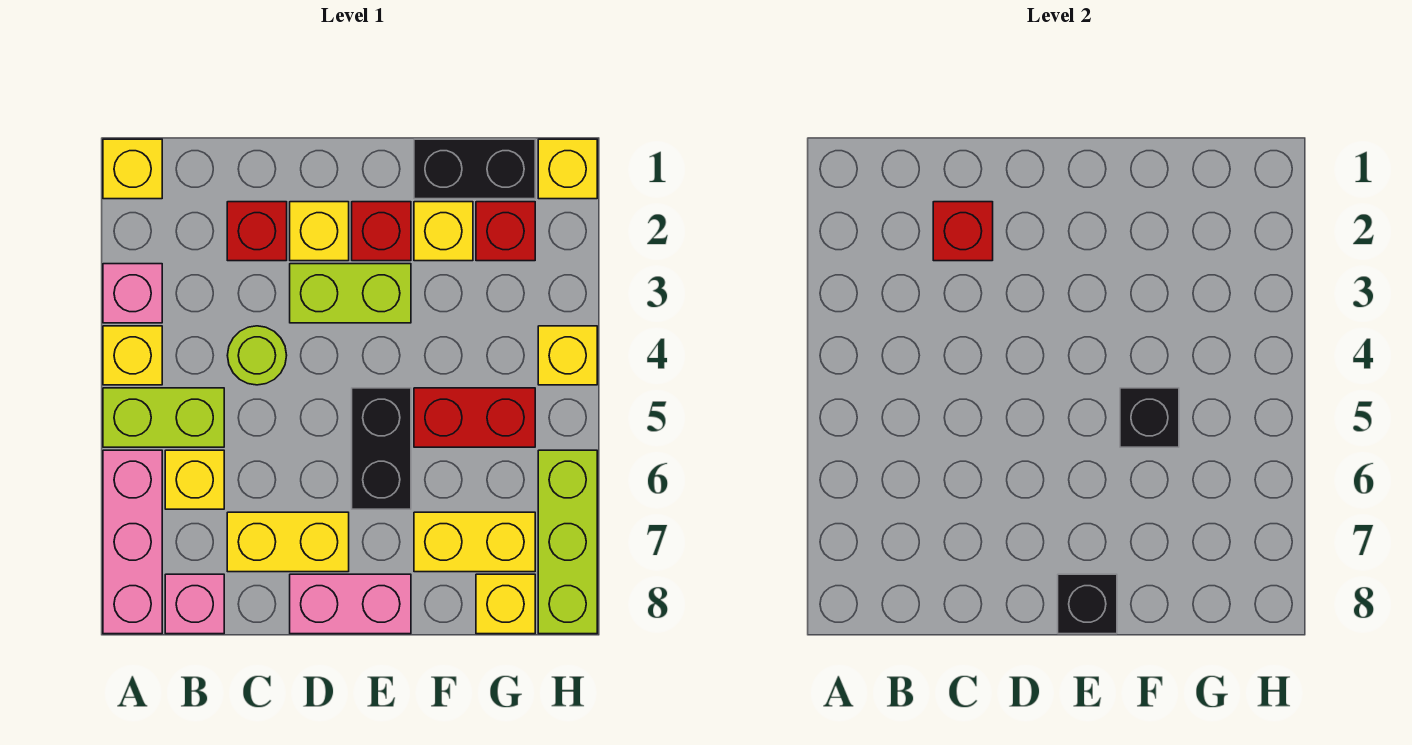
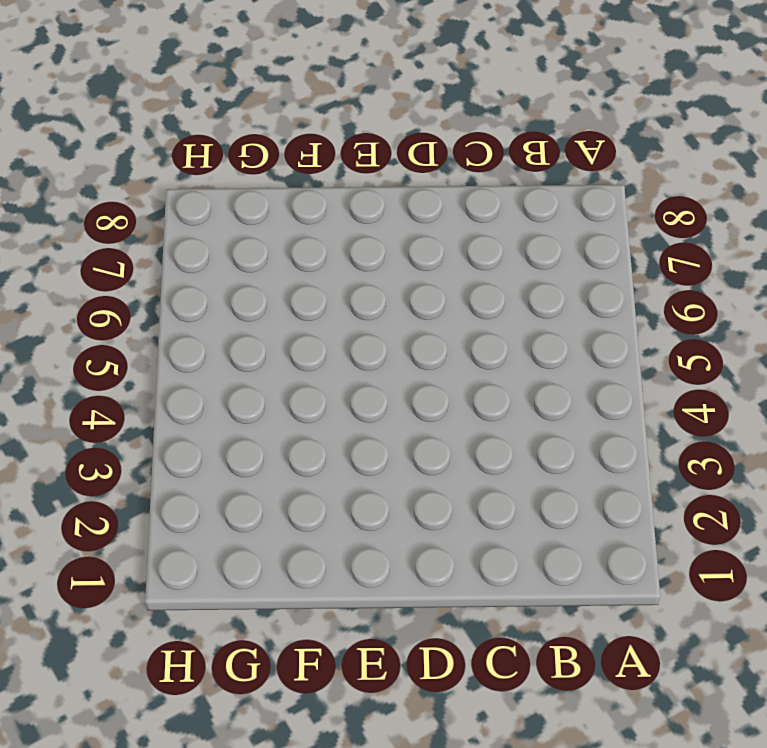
none -> yellow brick A1 level 1
none -> pink brick A3 level 1
none -> yellow brick A4 level 1

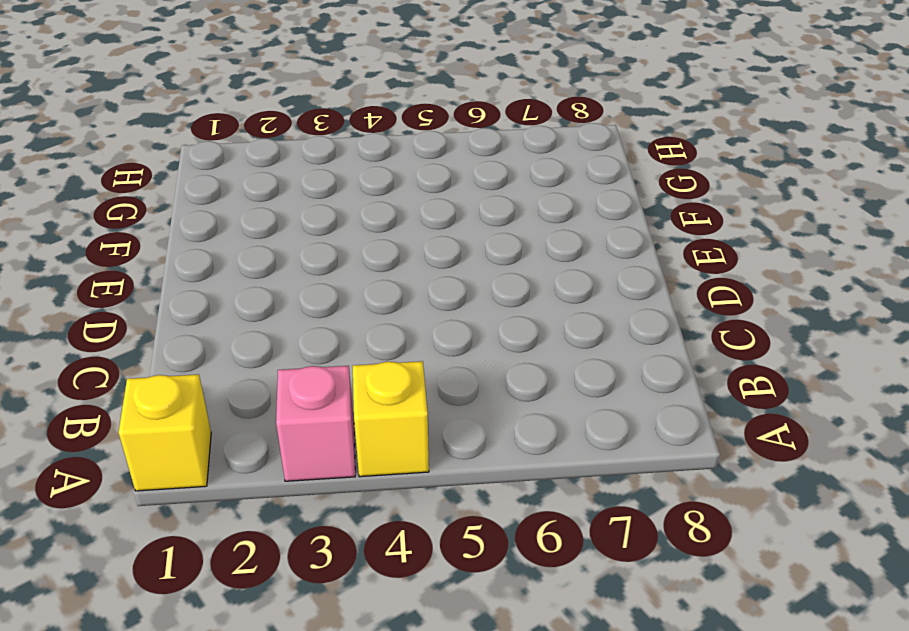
none -> lime brick A5:B5 level 1
none -> pink brick A6:A8 level 1
none -> yellow brick B6 level 1

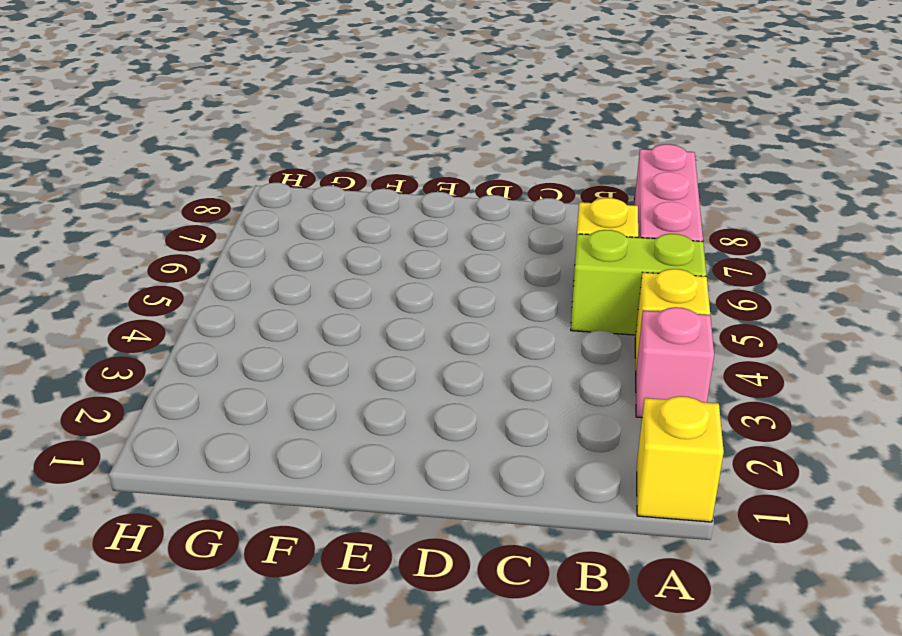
none -> pink brick B8 level 1
none -> red brick C2 level 1
none -> lime round brick C4 level 1

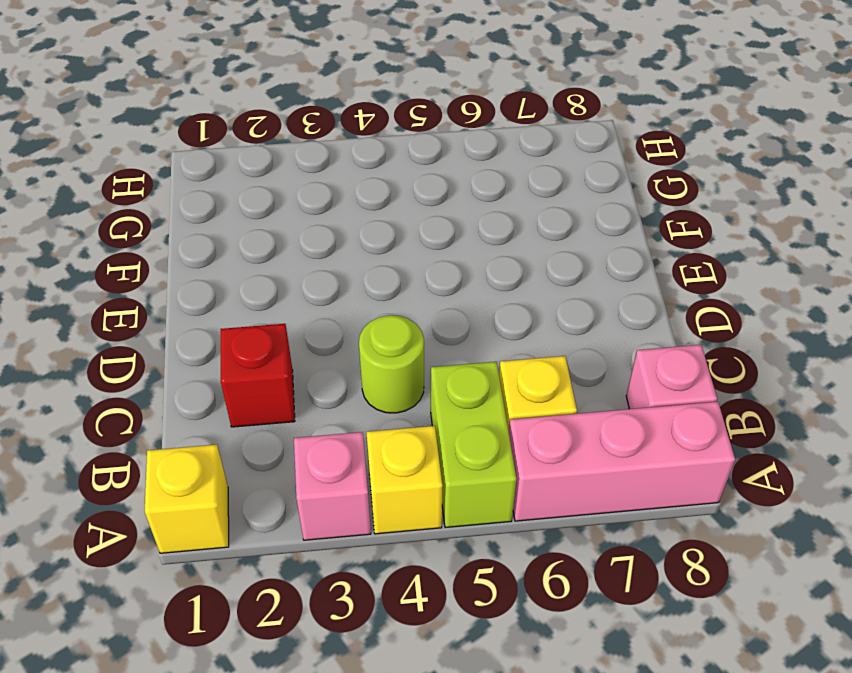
none -> yellow brick C7:D7 level 1
none -> yellow brick D2 level 1
none -> lime brick D3:E3 level 1

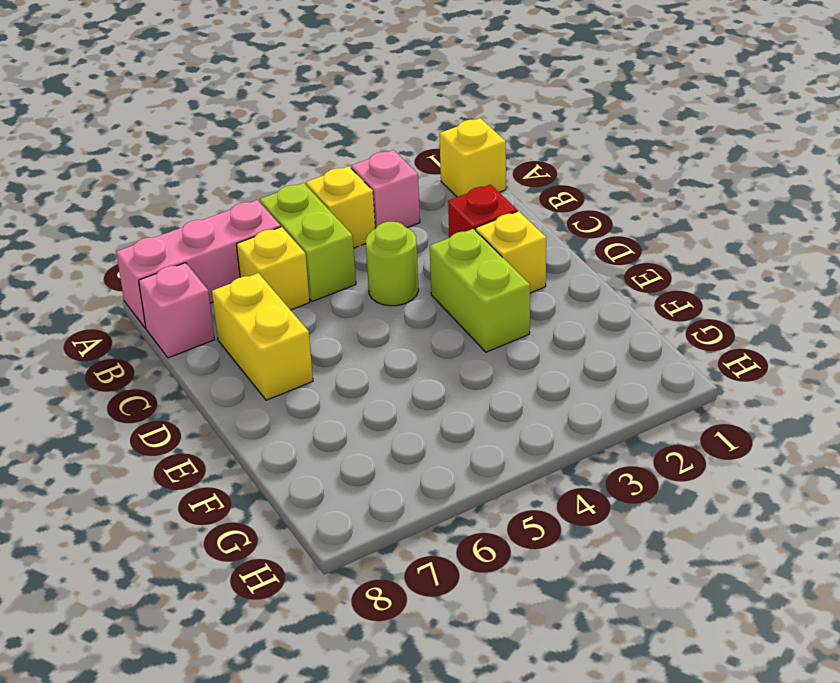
none -> pink brick D8:E8 level 1
none -> red brick E2 level 1
none -> black brick E5:E6 level 1

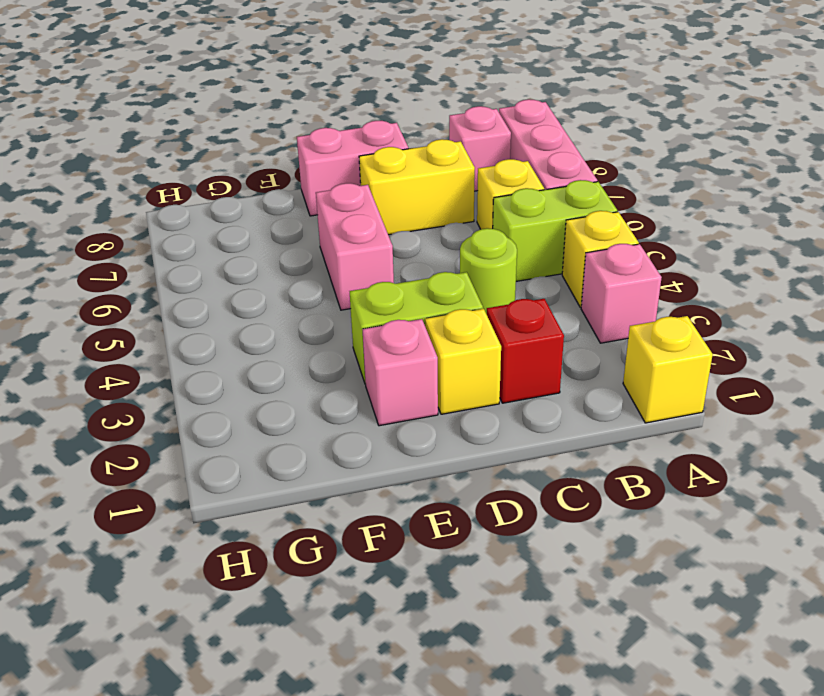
pink brick E2 level 1 -> red brick E2 level 1
pink brick E5:E6 level 1 -> black brick E5:E6 level 1
none -> black brick F1:G1 level 1
none -> yellow brick F2 level 1
none -> red brick F5:G5 level 1

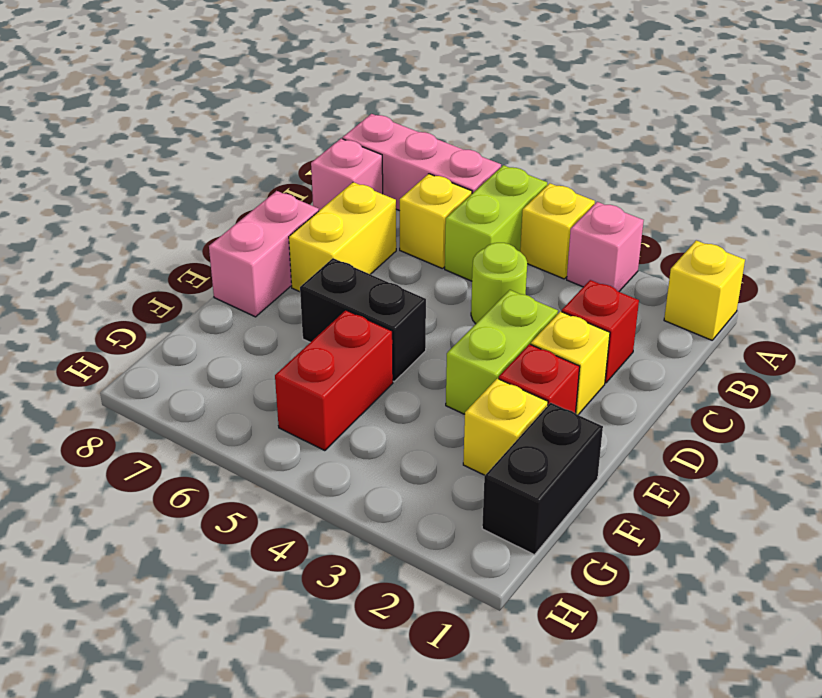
none -> yellow brick F7:G7 level 1
none -> red brick G2 level 1
none -> yellow brick G8 level 1

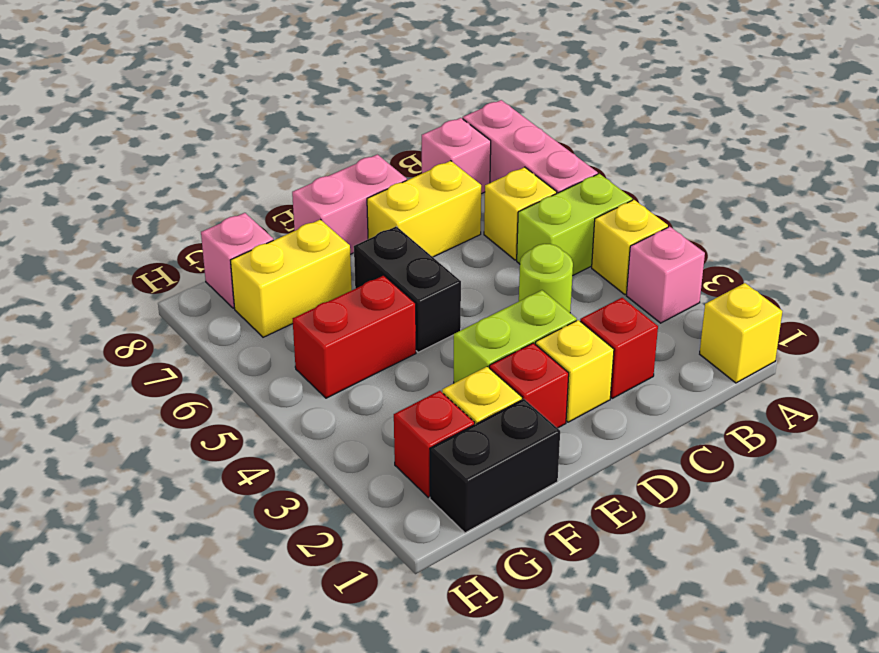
pink brick G8 level 1 -> yellow brick G8 level 1
none -> yellow brick H1 level 1
none -> yellow brick H4 level 1
none -> lime brick H6:H8 level 1

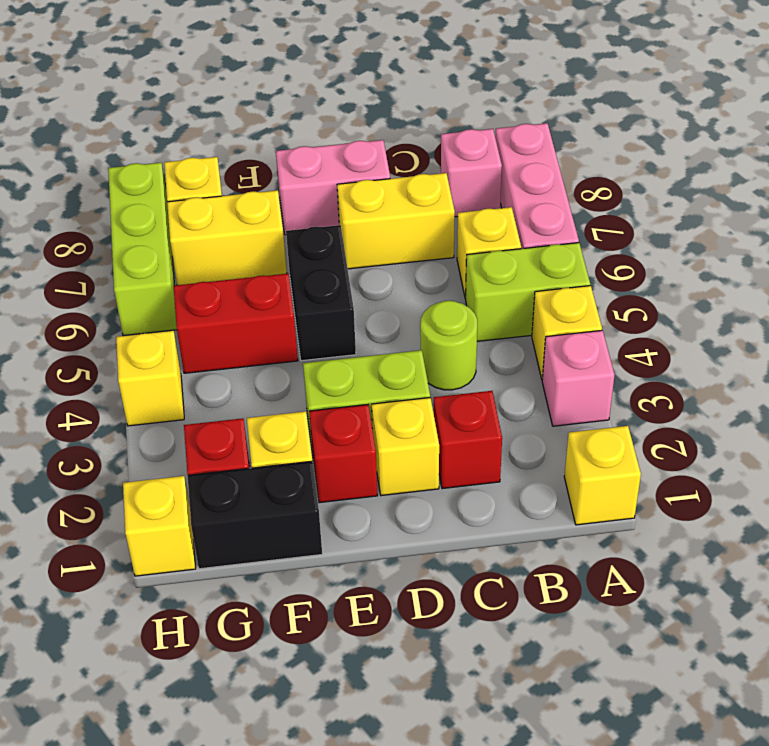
none -> red brick C2 level 2
none -> black brick E8 level 2
none -> black brick F5 level 2

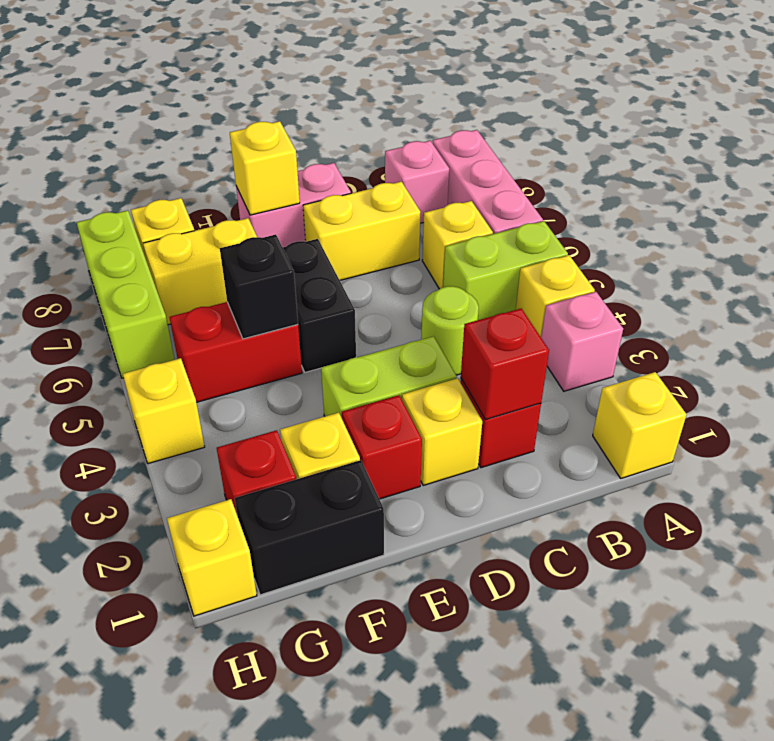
yellow brick E8 level 2 -> black brick E8 level 2

